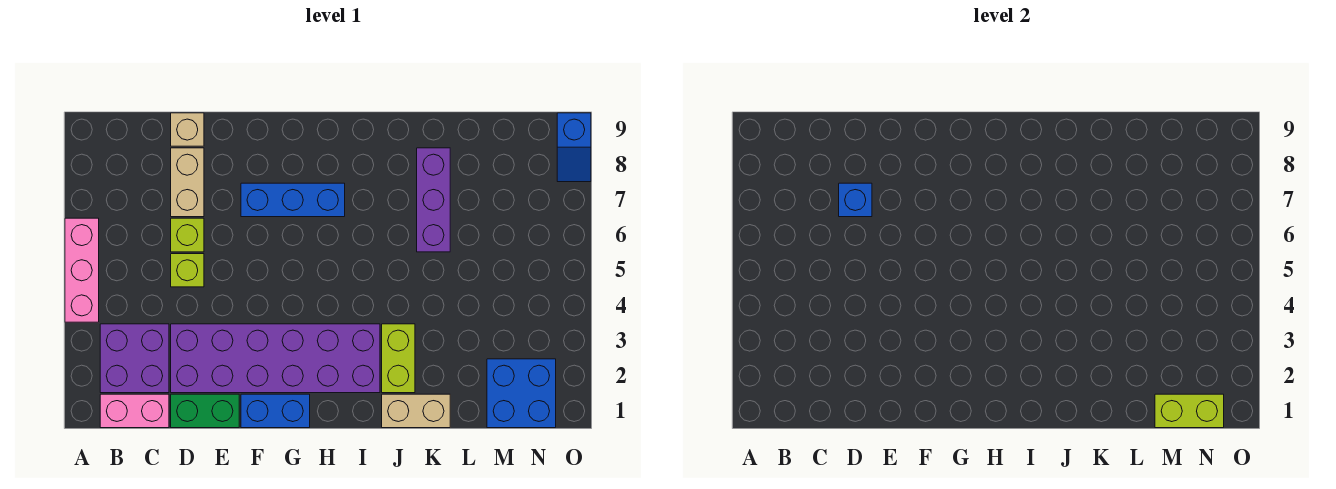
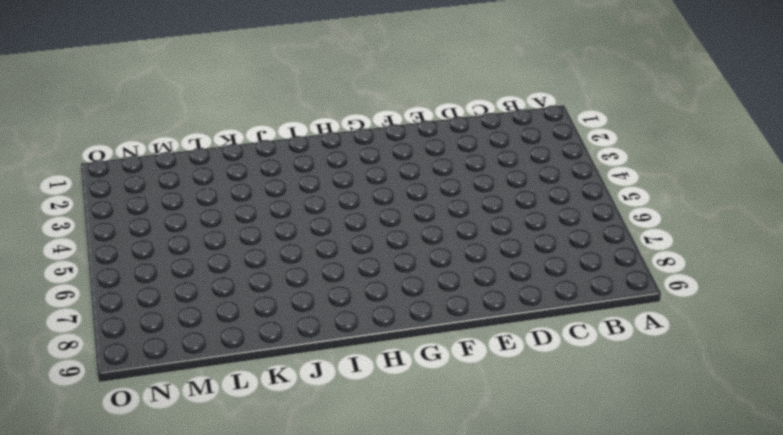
none -> pink brick A4:A6 level 1
none -> pink brick B1:C1 level 1
none -> purple brick B2:C3 level 1

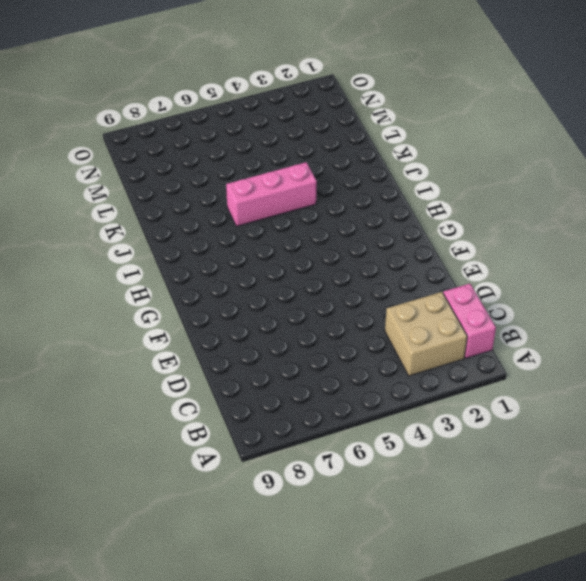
tan brick B2:C3 level 1 -> purple brick B2:C3 level 1
pink brick J4:J6 level 1 -> pink brick A4:A6 level 1
none -> green brick D1:E1 level 1
none -> purple brick D2:I3 level 1
none -> lime brick D5 level 1

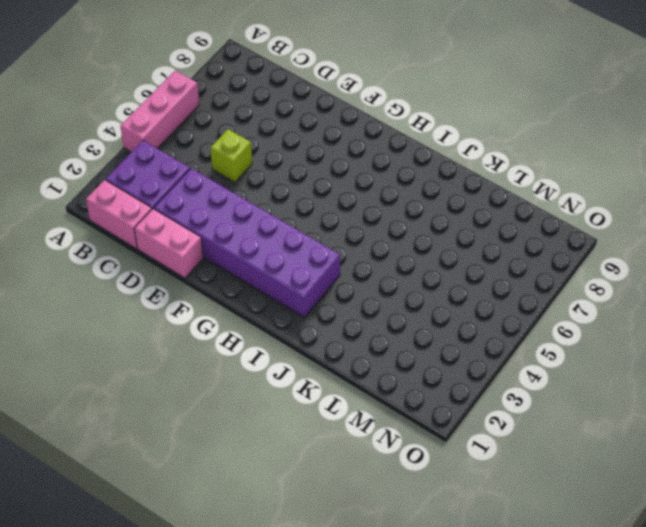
pink brick D1:E1 level 1 -> green brick D1:E1 level 1
none -> lime brick D6 level 1
none -> tan brick D7:D8 level 1
none -> tan brick D9 level 1

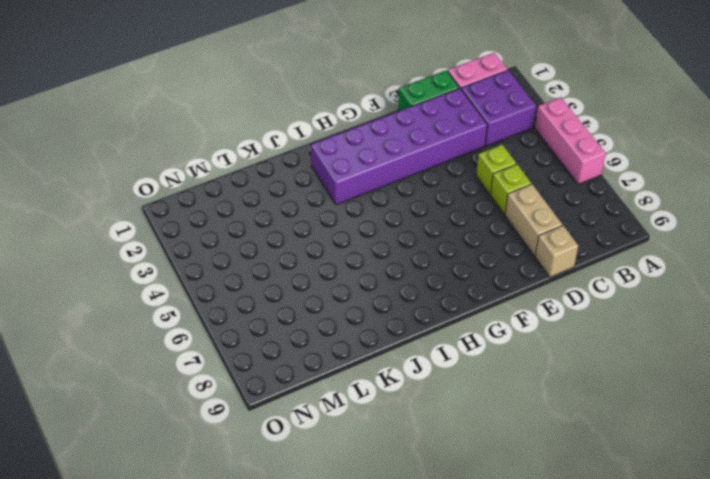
none -> blue brick F1:G1 level 1
none -> blue brick F7:H7 level 1
none -> tan brick J1:K1 level 1

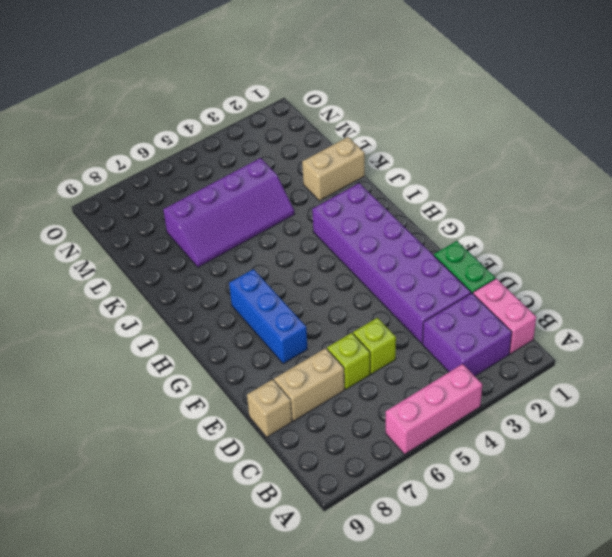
tan brick K1:K2 level 1 -> tan brick J1:K1 level 1
purple slope K4:L7 level 1 top L -> purple brick K6:K8 level 1
none -> blue brick F1:G1 level 1
none -> lime brick J2:J3 level 1
none -> blue brick M1:N2 level 1

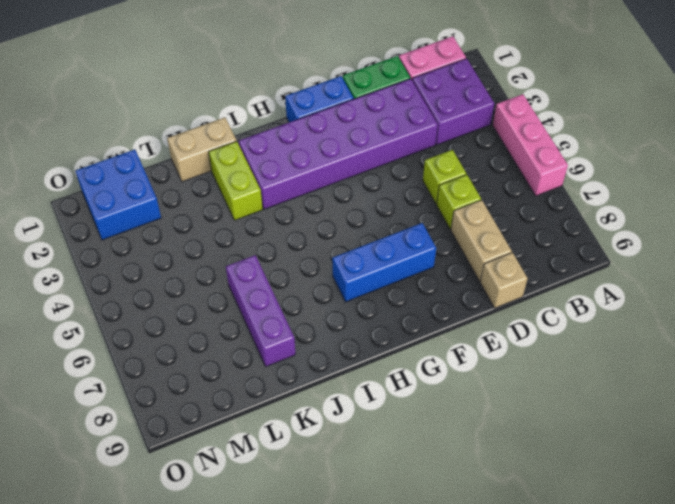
none -> blue slope O8:O9 level 1 top 9
none -> blue brick D7 level 2
none -> lime brick M1:N1 level 2

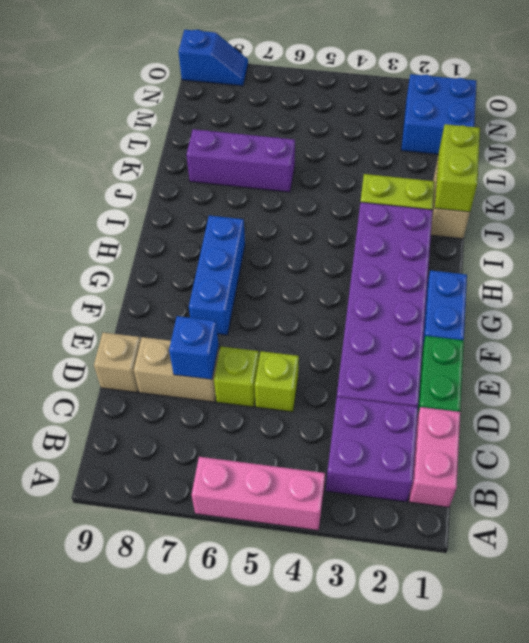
lime brick J1:K1 level 2 -> lime brick M1:N1 level 2

